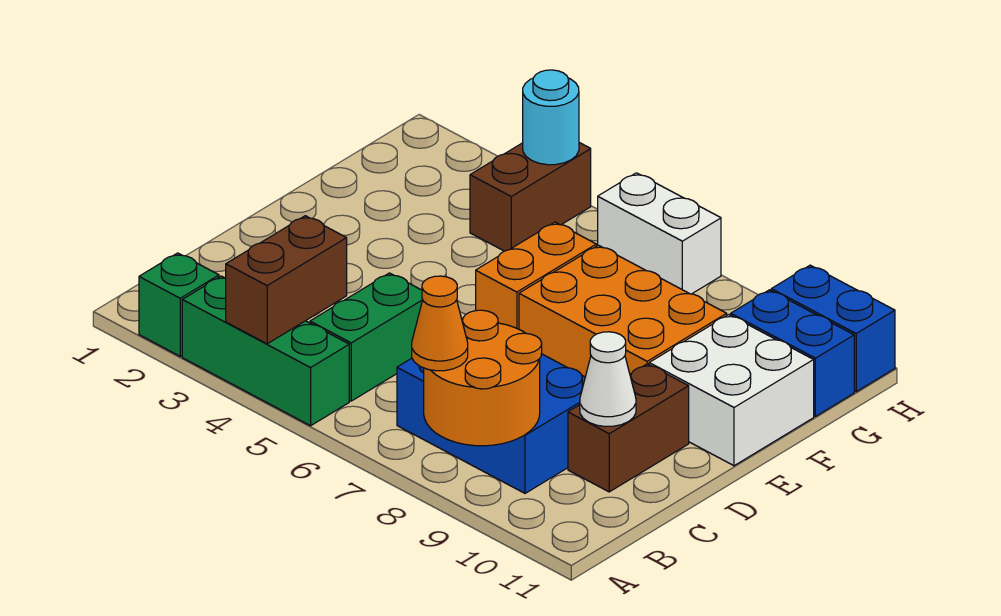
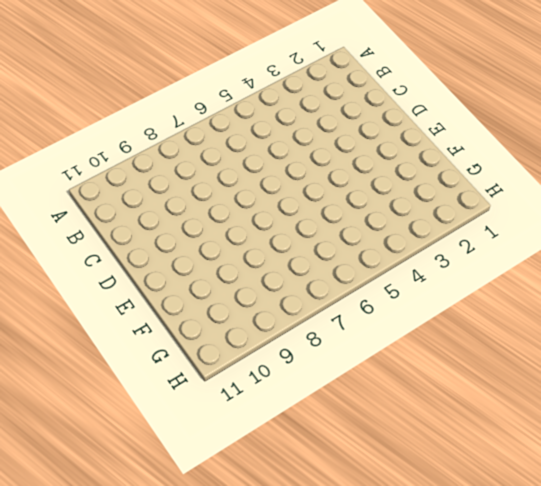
none -> green brick A2 level 1
none -> green brick A3:A5 level 1
none -> green brick B5:C5 level 1

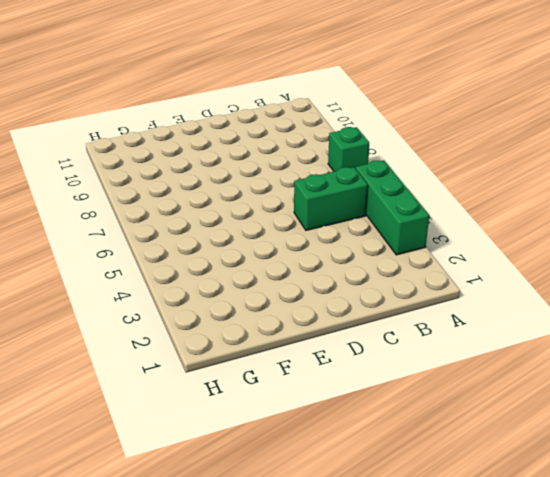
green brick A7 level 1 -> green brick A2 level 1
none -> blue brick B7:C9 level 1
none -> brown brick C10:D10 level 1
none -> orange brick E6:F6 level 1

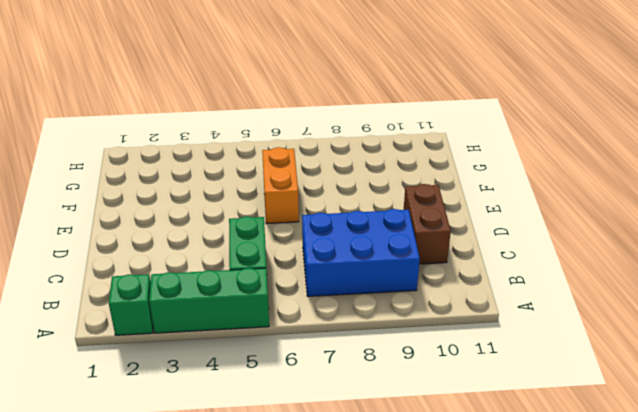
none -> orange brick E7:F9 level 1
none -> white brick E10:F11 level 1
none -> brown brick G4:H4 level 1

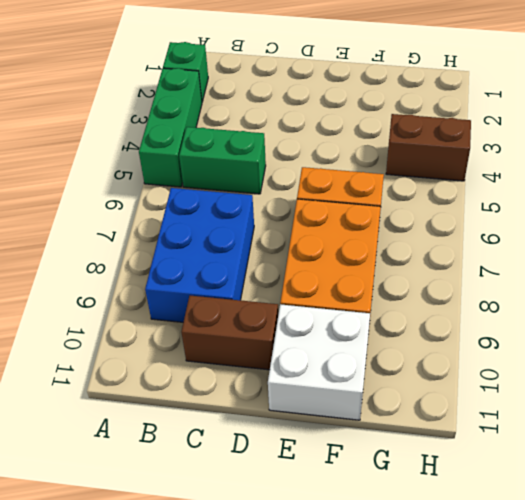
none -> blue brick G10:G11 level 1
none -> white brick H6:H7 level 1
none -> blue brick H10:H11 level 1

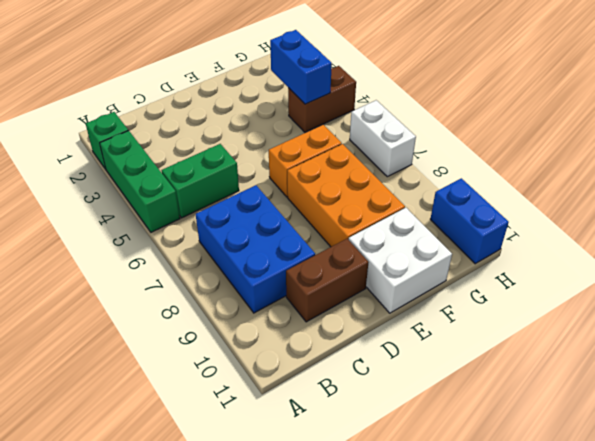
blue brick G3:G4 level 2 -> blue brick G10:G11 level 1
none -> brown brick A4:B4 level 2
none -> orange round brick A8:B9 level 2
none -> white cone C10 level 2

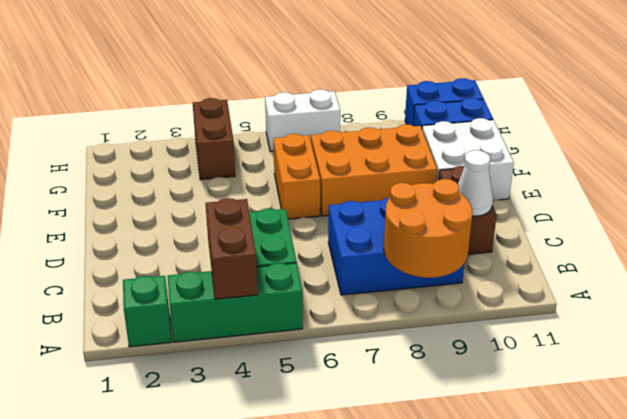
none -> cyan round brick H4 level 2
none -> orange cone A8 level 3

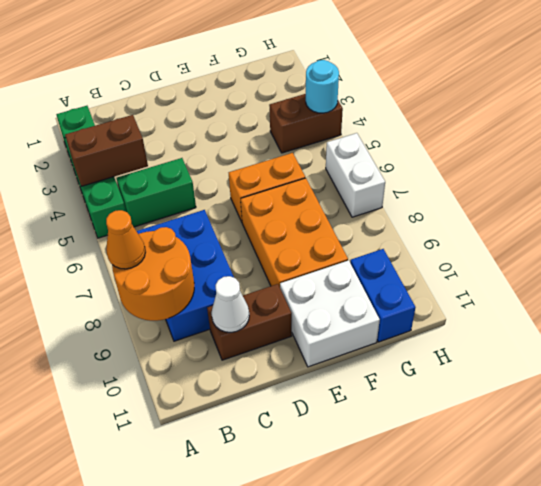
none -> blue brick H10:H11 level 1

